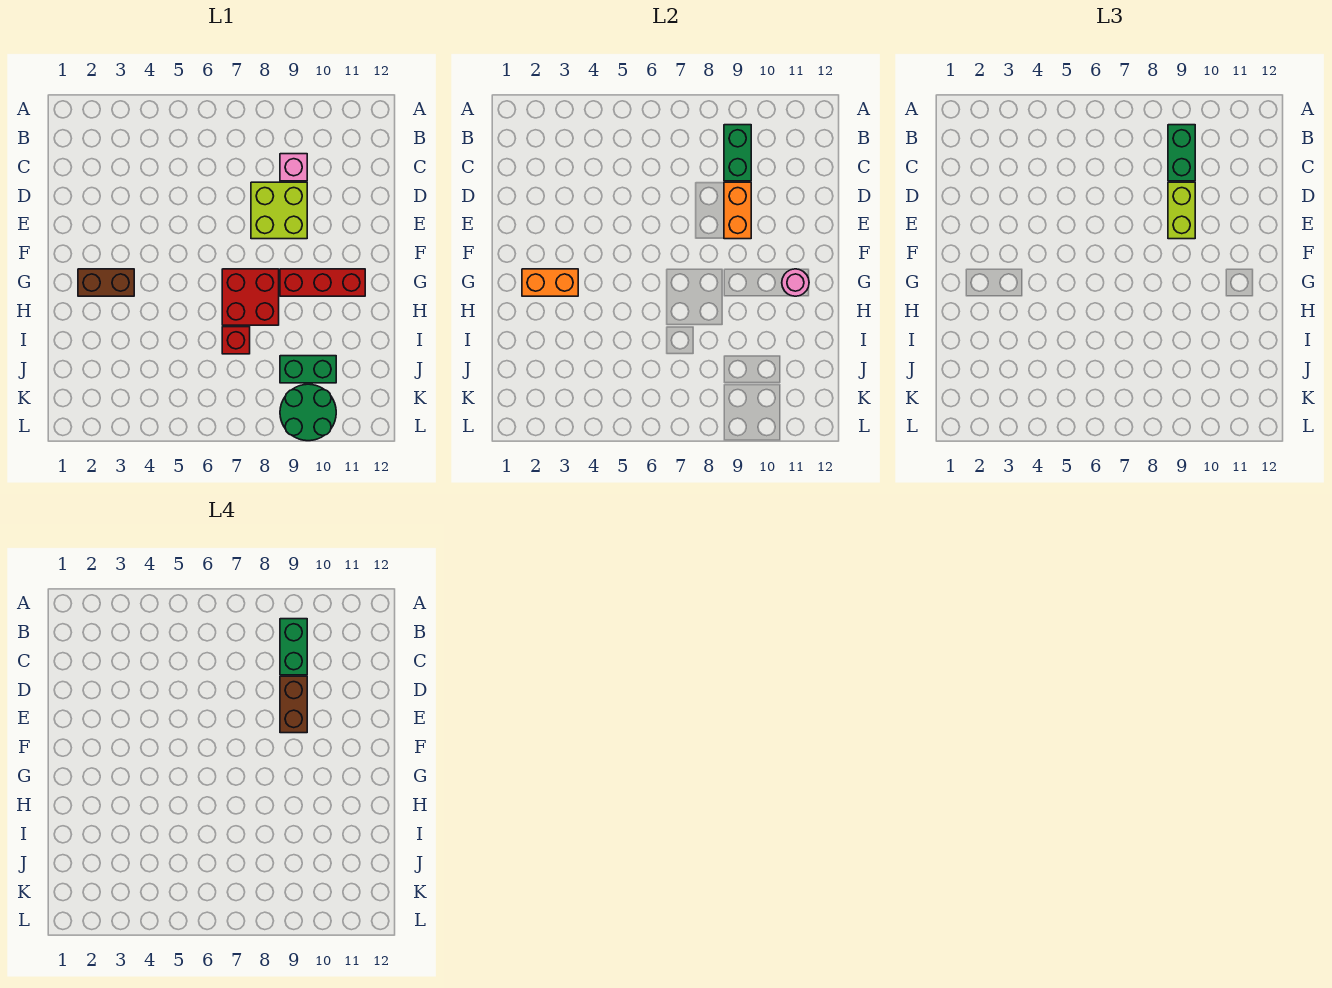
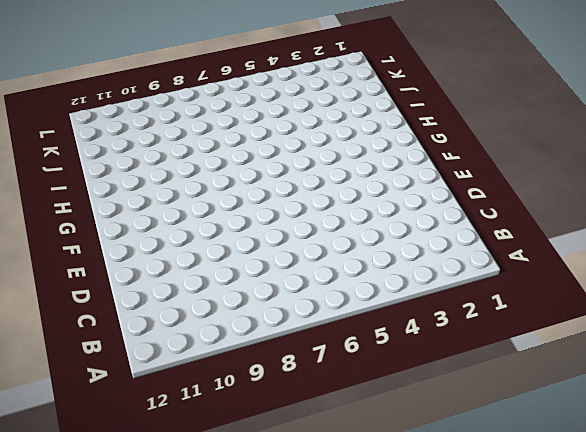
none -> pink brick C9 level 1
none -> lime brick D8:E9 level 1
none -> brown brick G2:G3 level 1

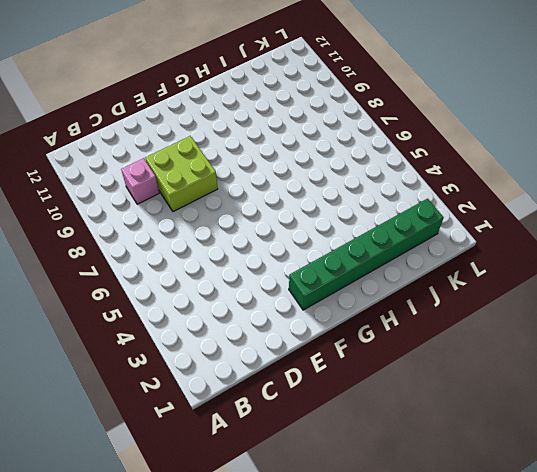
green brick F2:K2 level 1 -> brown brick G2:G3 level 1
none -> red brick G7:H8 level 1
none -> red brick G9:G11 level 1
none -> red brick I7 level 1

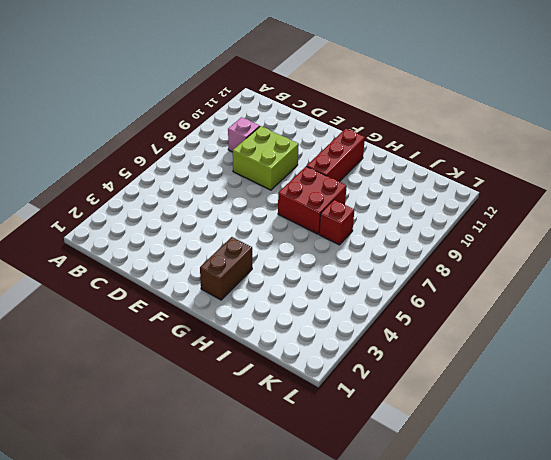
none -> green brick J9:J10 level 1
none -> green round brick K9:L10 level 1
none -> green brick B9:C9 level 2

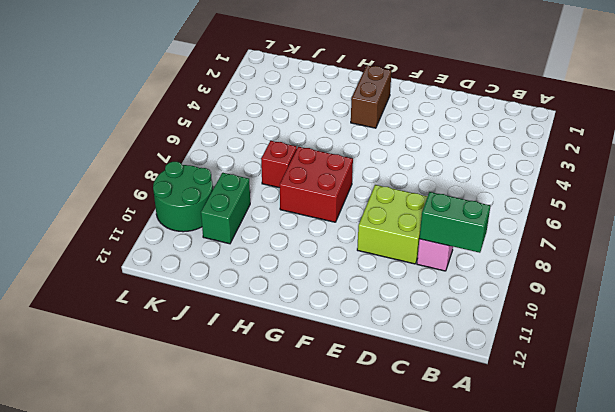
none -> red brick G9:G11 level 1
none -> orange brick D9:E9 level 2
none -> orange brick G2:G3 level 2

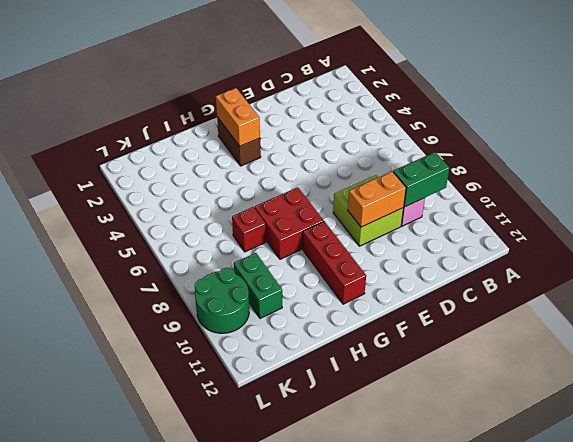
none -> pink round brick G11 level 2
none -> green brick B9:C9 level 3
none -> lime brick D9:E9 level 3

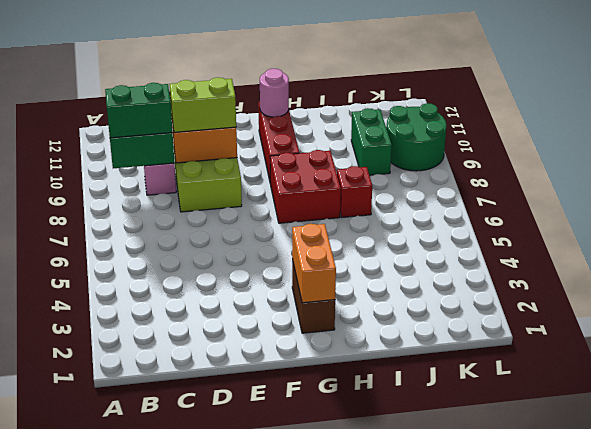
none -> green brick B9:C9 level 4
none -> brown brick D9:E9 level 4

